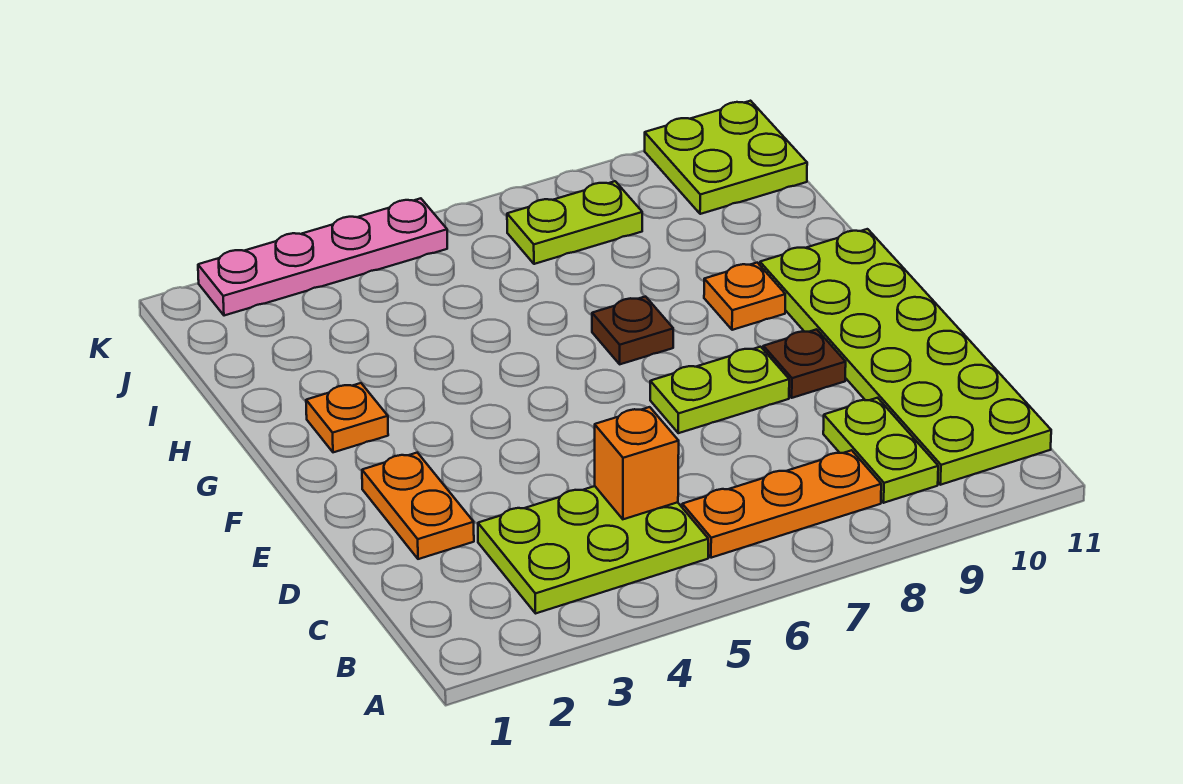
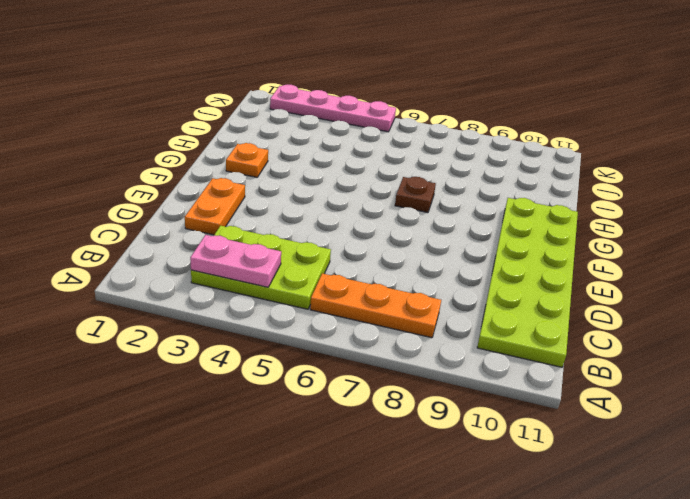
pink plate B3:B4 level 2 -> none
none -> lime plate B9:C9 level 1
none -> lime plate E7:E8 level 1
none -> brown plate E9 level 1

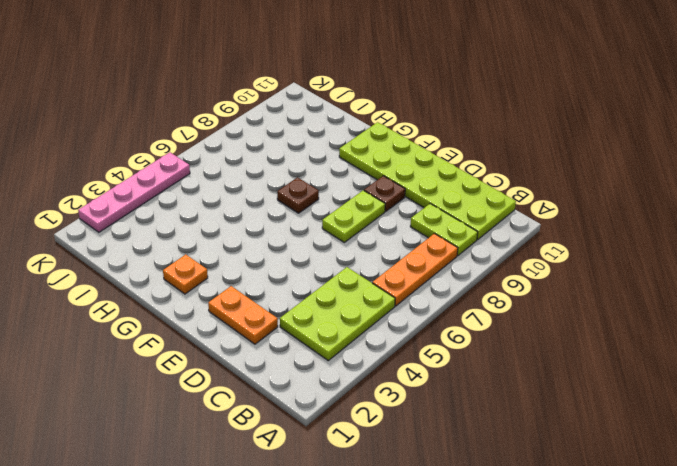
none -> orange plate G9 level 1
none -> lime plate J7:J8 level 1
none -> lime plate J10:K11 level 1

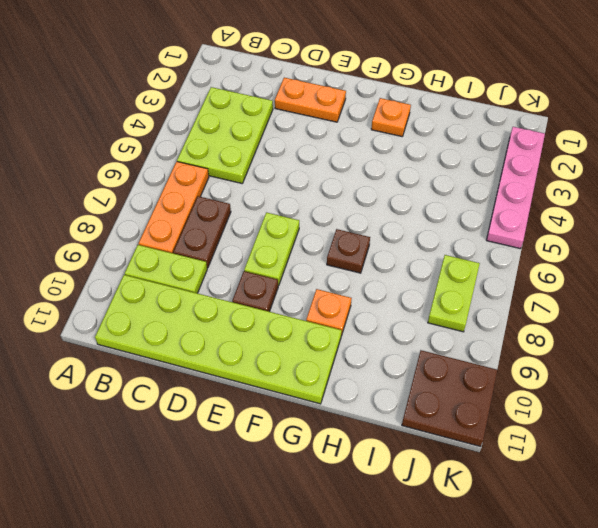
brown plate C7:C8 level 1 -> none
brown plate J10:K11 level 1 -> lime plate J10:K11 level 1
none -> orange brick C5 level 2

